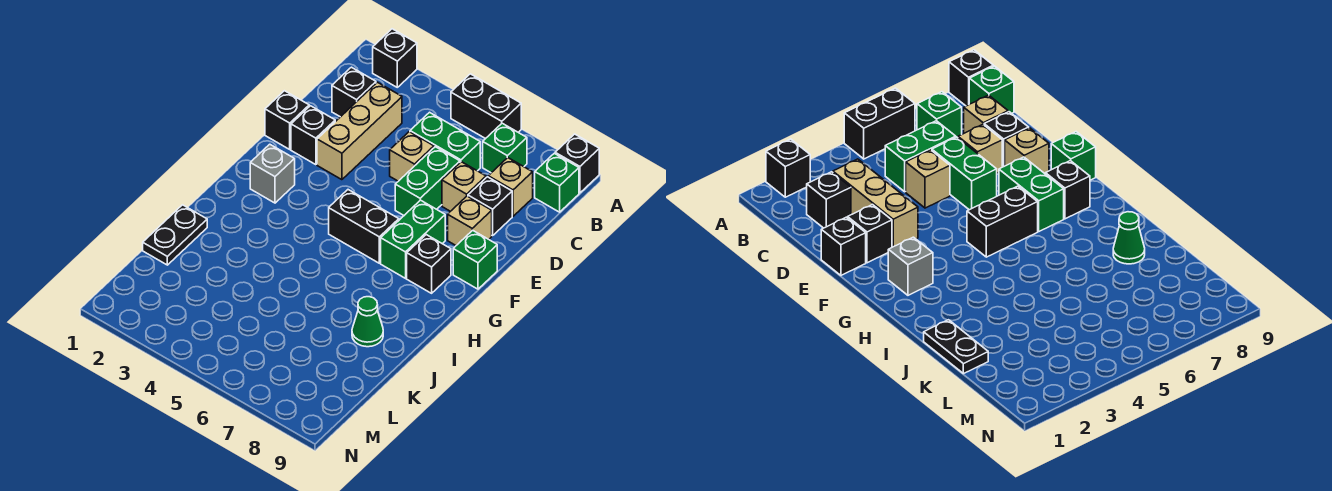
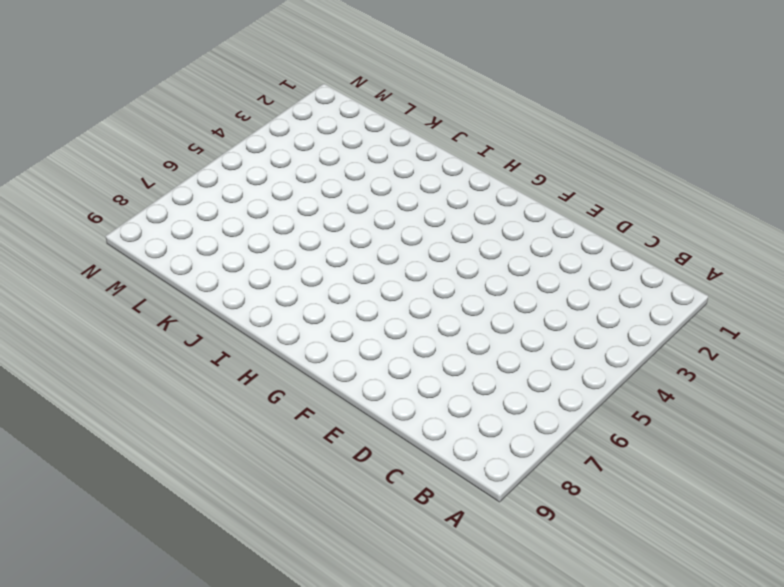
none -> black brick A2 level 1
none -> black brick A5:A6 level 1
none -> black brick A9 level 1

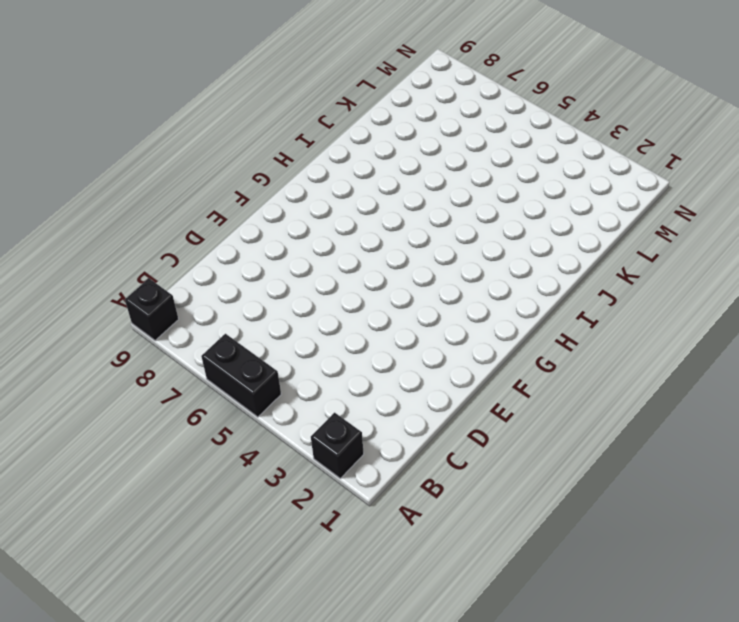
none -> green brick B7 level 1
none -> green brick B9 level 1
none -> black brick C2 level 1

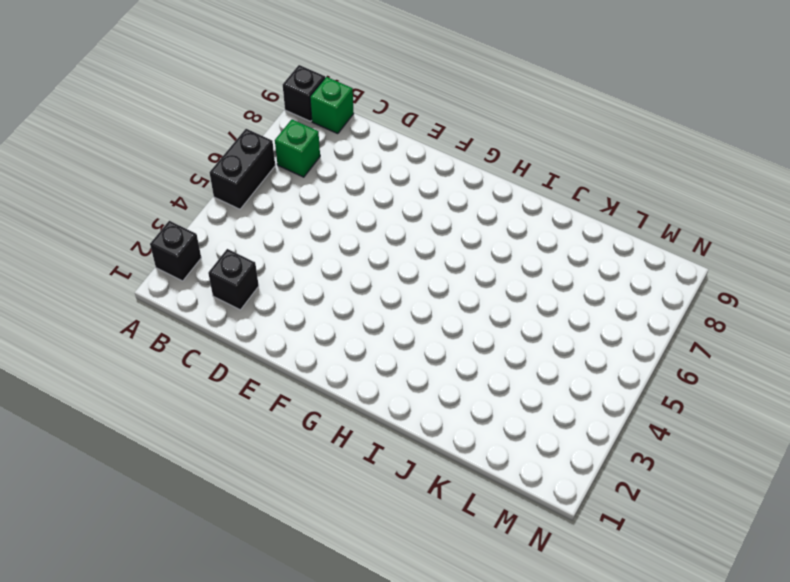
none -> tan brick C3:E3 level 1
none -> green brick C5:C6 level 1
none -> tan brick C8 level 1

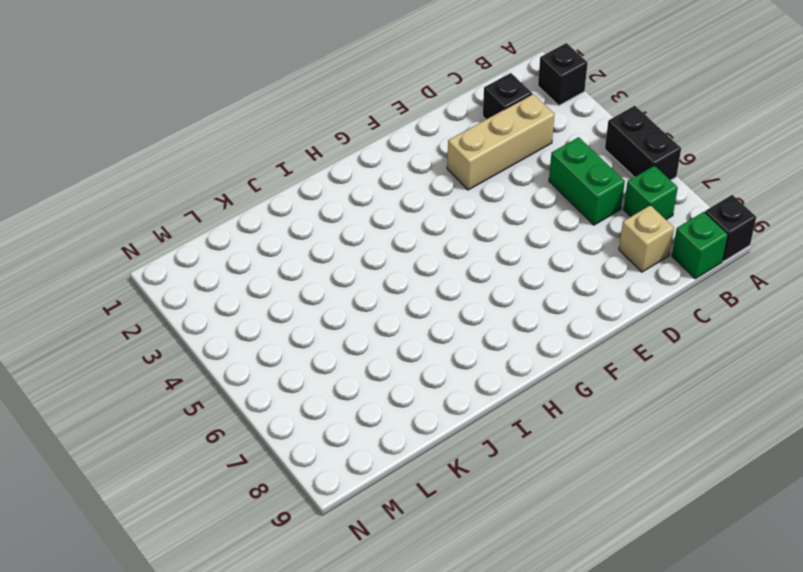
none -> tan brick D5 level 1
none -> green brick D6:E6 level 1
none -> tan brick D7 level 1

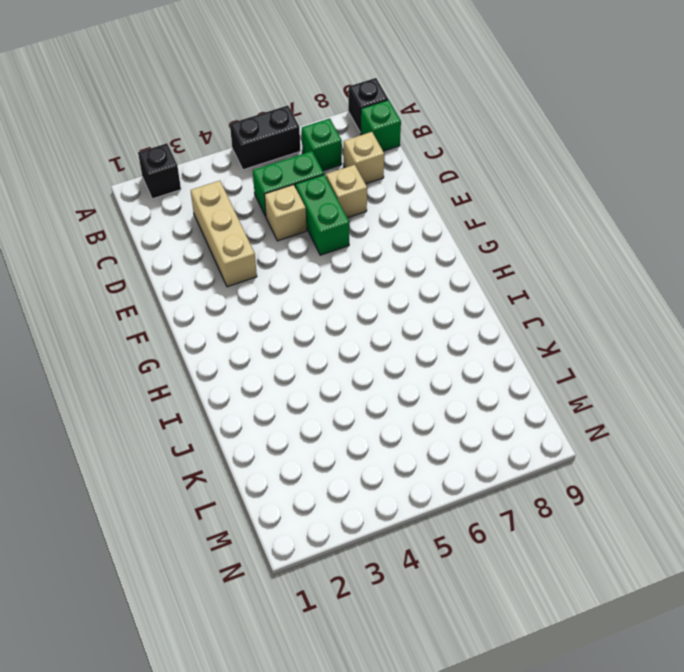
none -> black brick C2 level 1
none -> black brick D8 level 1
none -> black brick E1 level 1

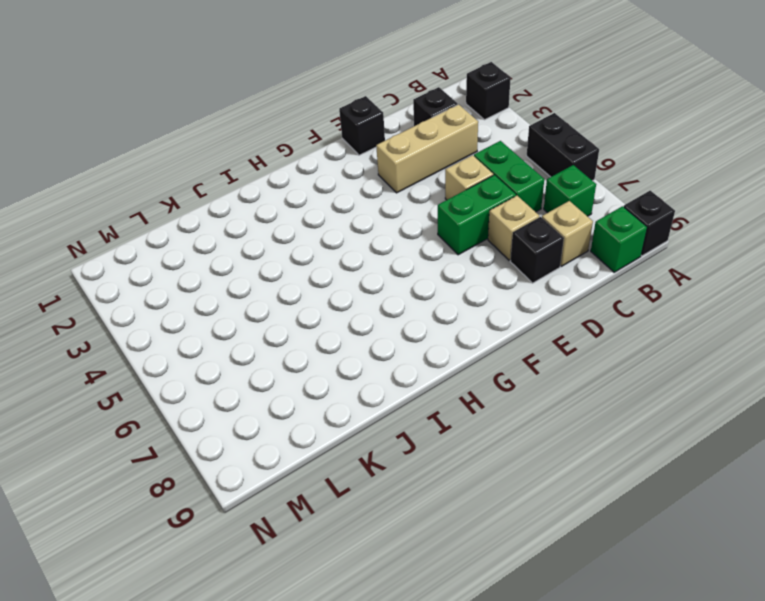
none -> black brick E2 level 1
none -> tan brick E8 level 1
none -> green brick F7:G7 level 1

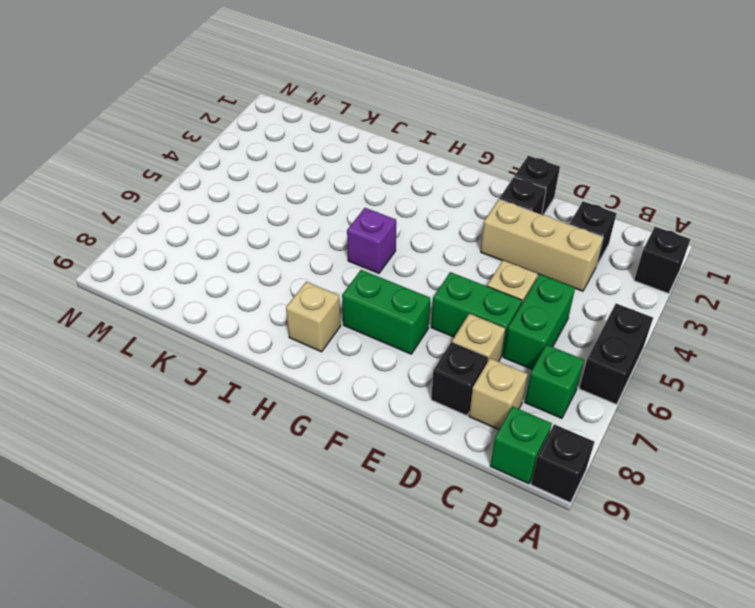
purple brick H5 level 1 -> none
tan brick H8 level 1 -> tan brick E8 level 1
none -> green brick F9 level 1
none -> grey brick G2 level 1
none -> black brick G5:G6 level 1

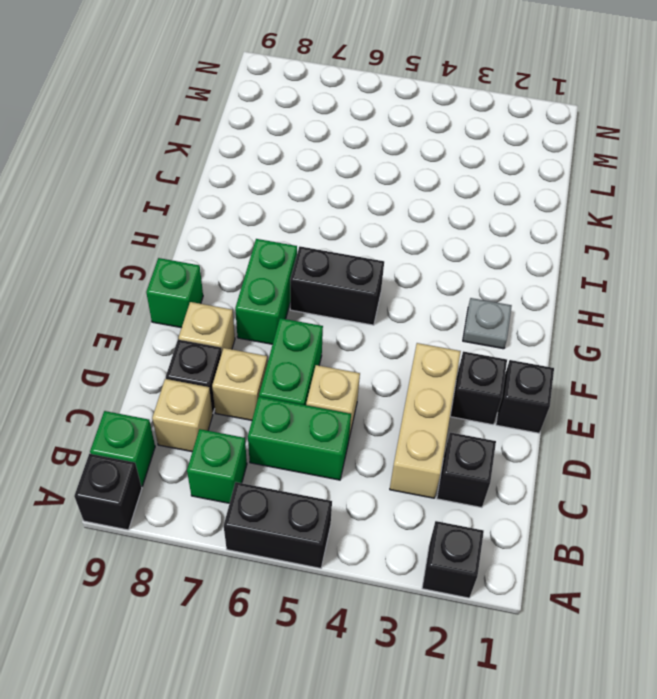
grey plate G2 level 1 -> grey brick G2 level 1
none -> black brick G8 level 1
none -> black plate J1:K1 level 1
none -> green cone J8 level 1

